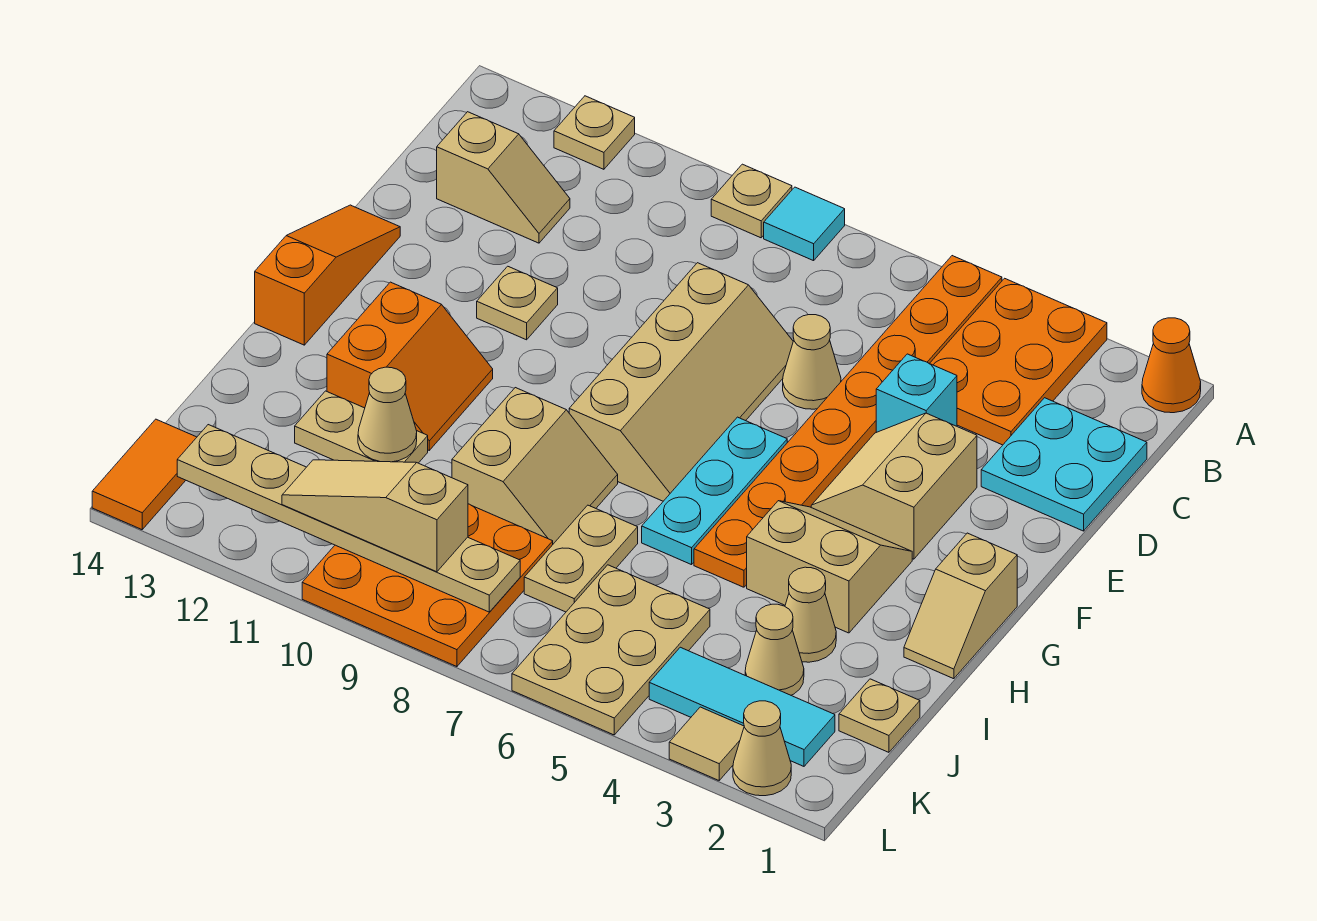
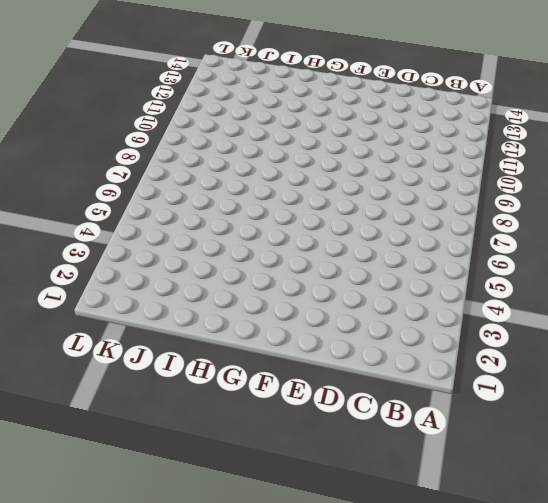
none -> orange cone A1 level 1
none -> orange plate A3:C4 level 1
none -> orange plate A5:H5 level 1
none -> cyan tile A8 level 1

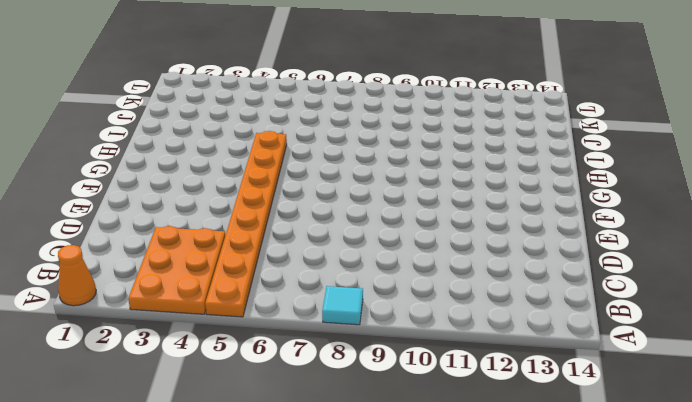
none -> tan plate A9 level 1
none -> tan plate A12 level 1
none -> cyan plate C1:D2 level 1
none -> tan slope C12:C13 level 1 top 13

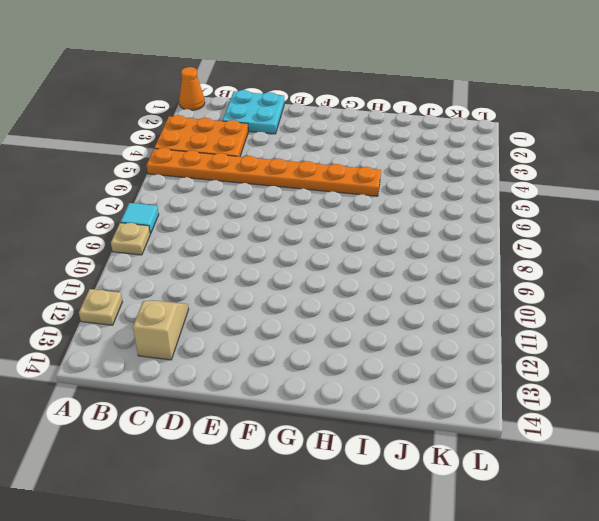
none -> cyan brick D4 level 1
none -> tan cone D6 level 1
none -> tan slope D7:G8 level 1 top 8
none -> tan slope E3:F4 level 1 top 3

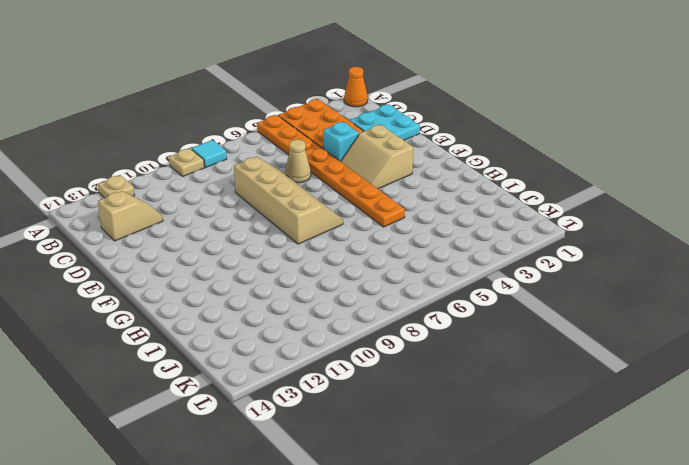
none -> tan plate E11 level 1
none -> orange slope E14:G14 level 1 top G
none -> cyan plate F6:H6 level 1
none -> tan slope G1:H1 level 1 top G

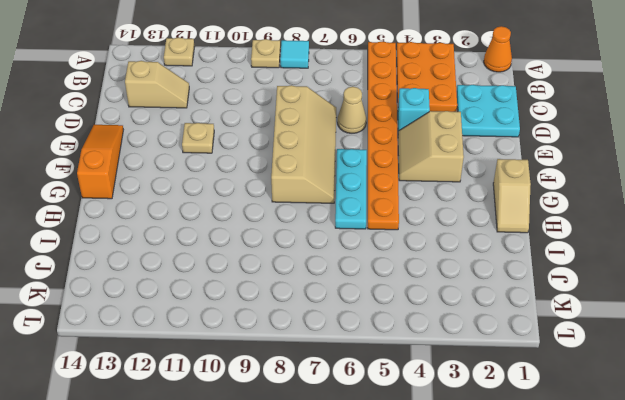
none -> tan slope G3:H4 level 1 top H
none -> orange slope G11:H12 level 1 top 12
none -> tan slope H8:I9 level 1 top 9
none -> tan cone I3 level 1

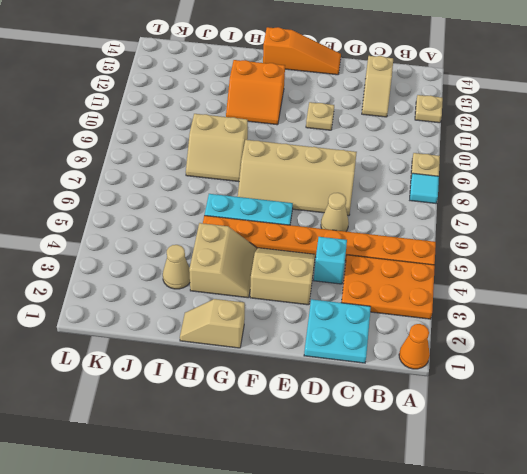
none -> tan plate I7:J7 level 1
none -> tan plate I11:I12 level 1
none -> tan plate J1 level 1
none -> tan cone J3 level 1

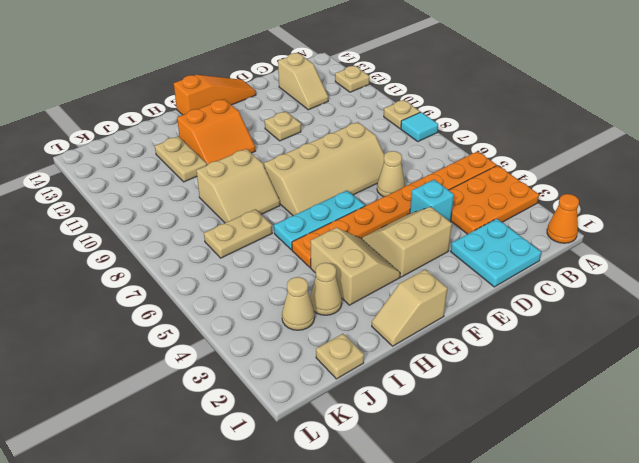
none -> tan plate J5:L6 level 1
none -> orange plate J8:L10 level 1
none -> cyan tile K2:K4 level 1
none -> orange tile K14:L14 level 1

